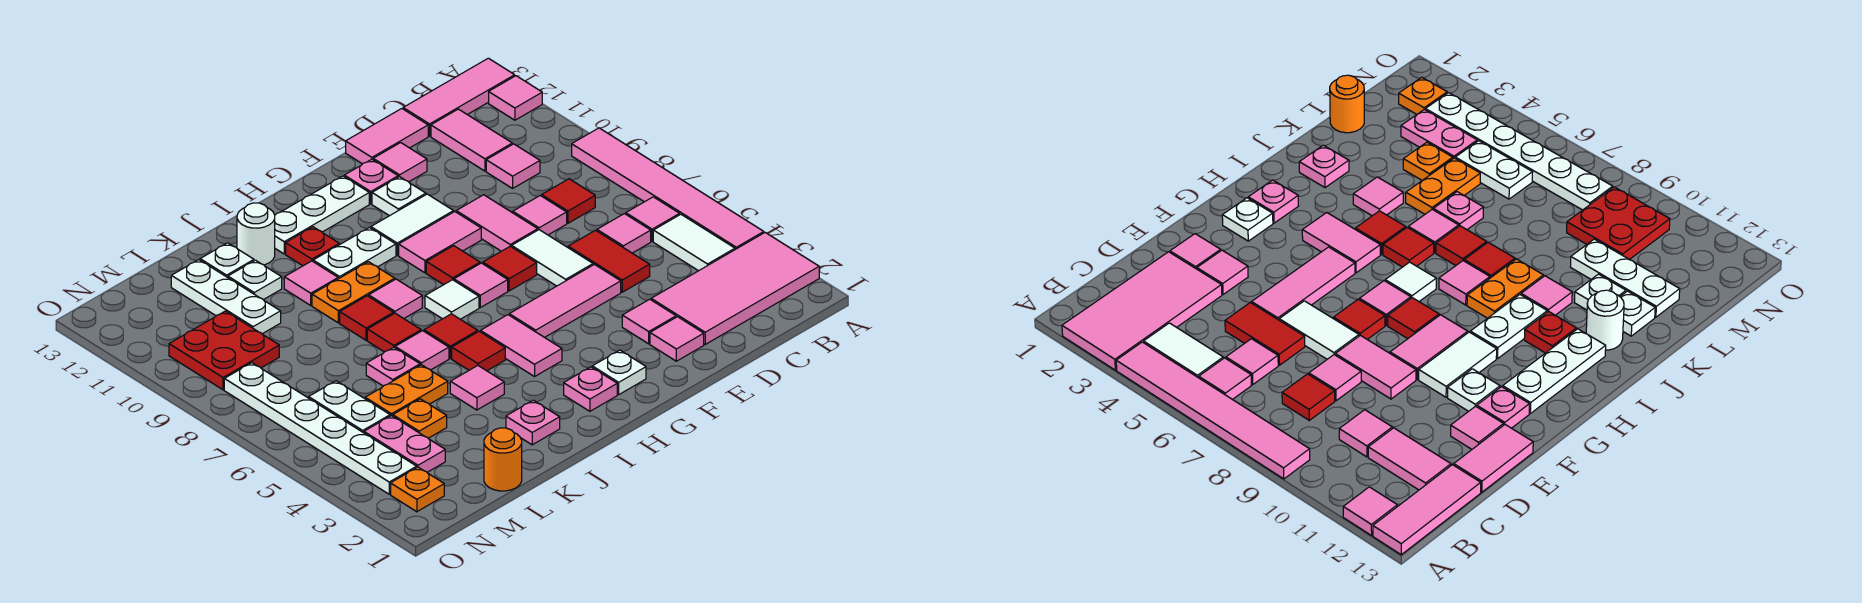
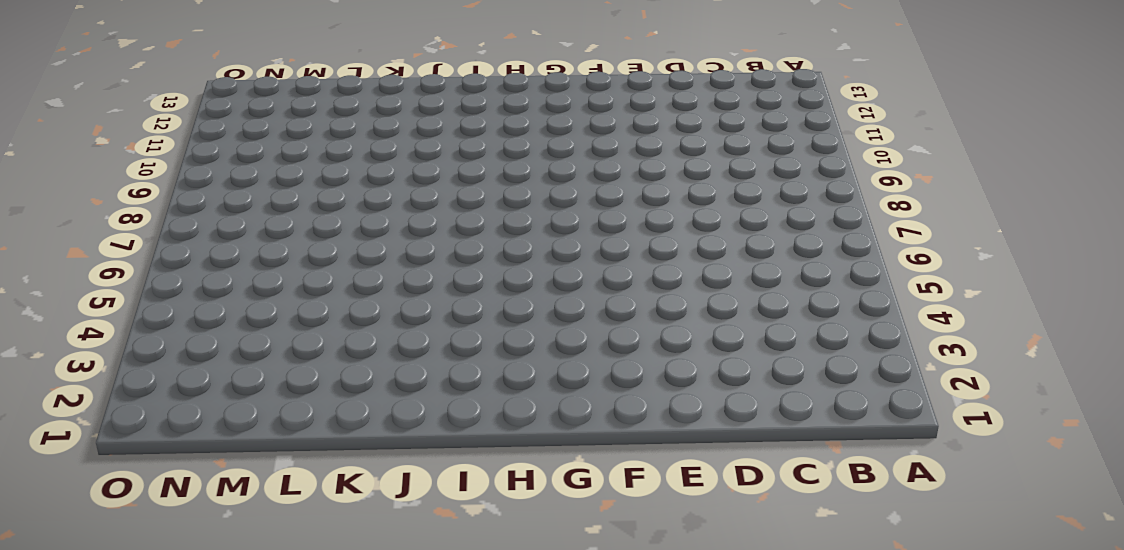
none -> pink tile A2:D3 level 1
none -> pink tile A4:A9 level 1
none -> pink tile A12 level 1
none -> pink tile A13:C13 level 1

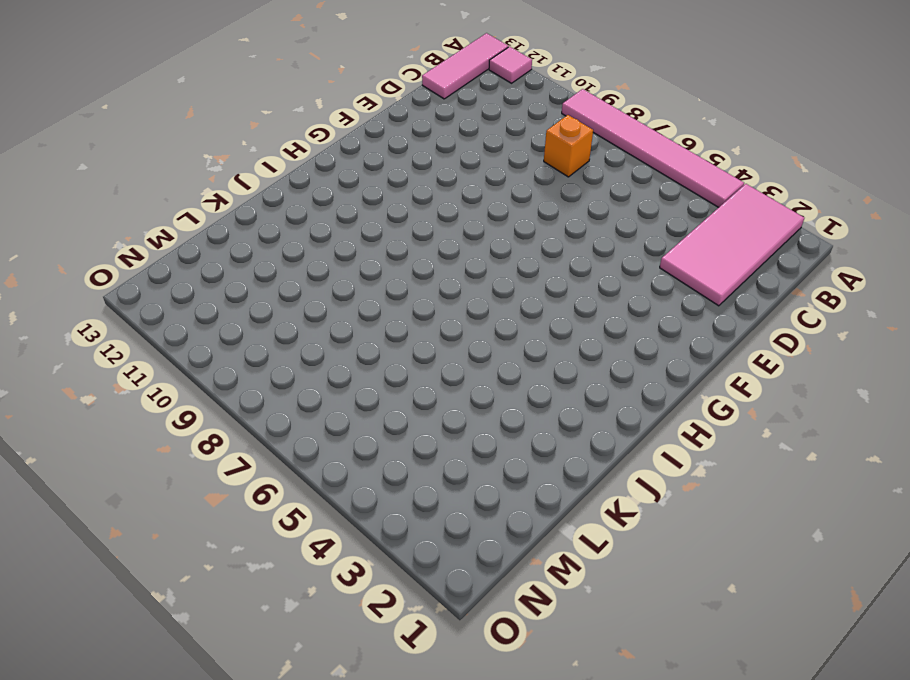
orange brick C8 level 1 -> red tile C8 level 1
none -> white tile B4:B5 level 1
none -> pink tile B6 level 1
none -> pink tile C6 level 1
none -> pink tile C10 level 1

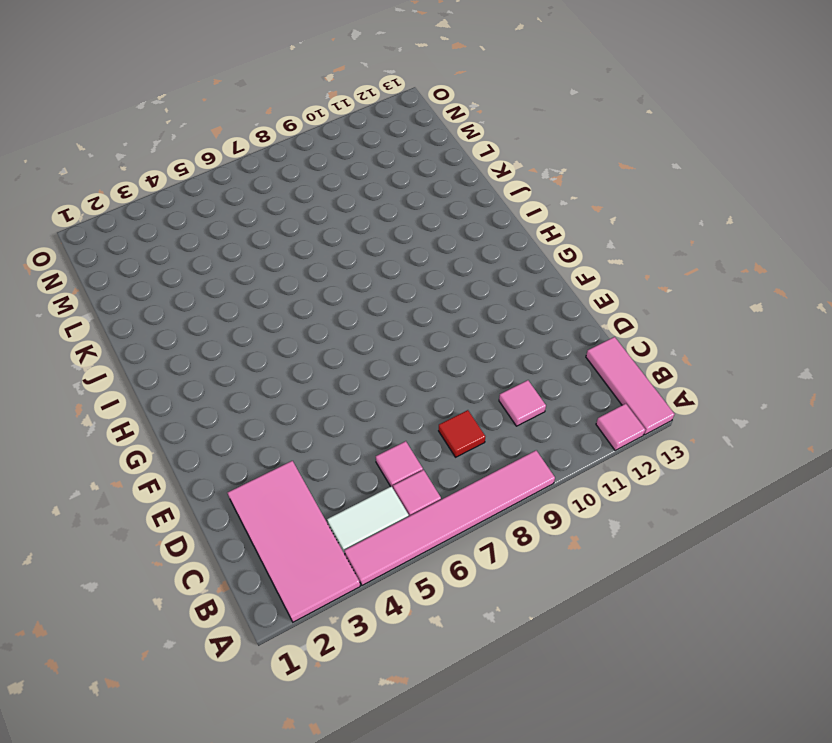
none -> pink tile C11:C12 level 1
none -> red tile D5:D6 level 1
none -> pink tile D8 level 1
none -> pink tile D13:E13 level 1

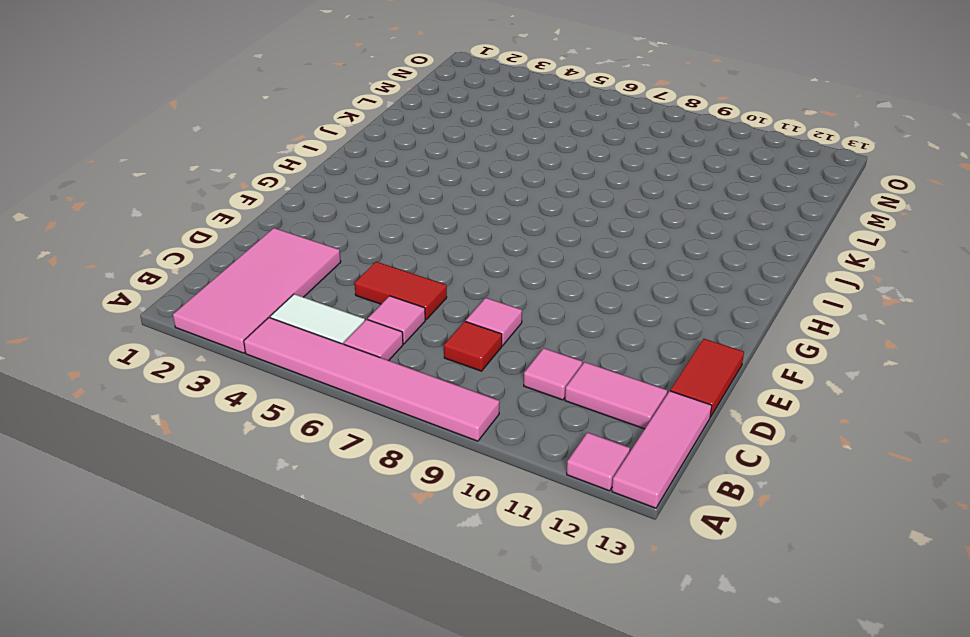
red tile D13:E13 level 1 -> pink tile D13:E13 level 1
none -> pink tile E2 level 1
none -> pink tile E3 level 1
none -> pink tile E5:G5 level 1
none -> white tile E6:E7 level 1

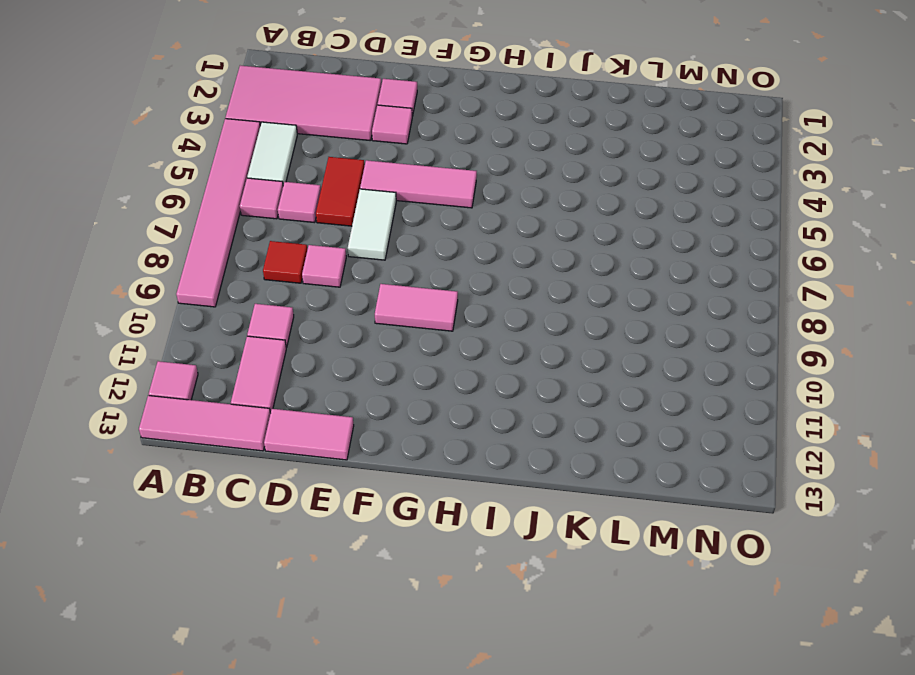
none -> pink tile E8:E9 level 1
none -> pink tile E12 level 1
none -> red tile F7 level 1
none -> white tile F10:G10 level 1

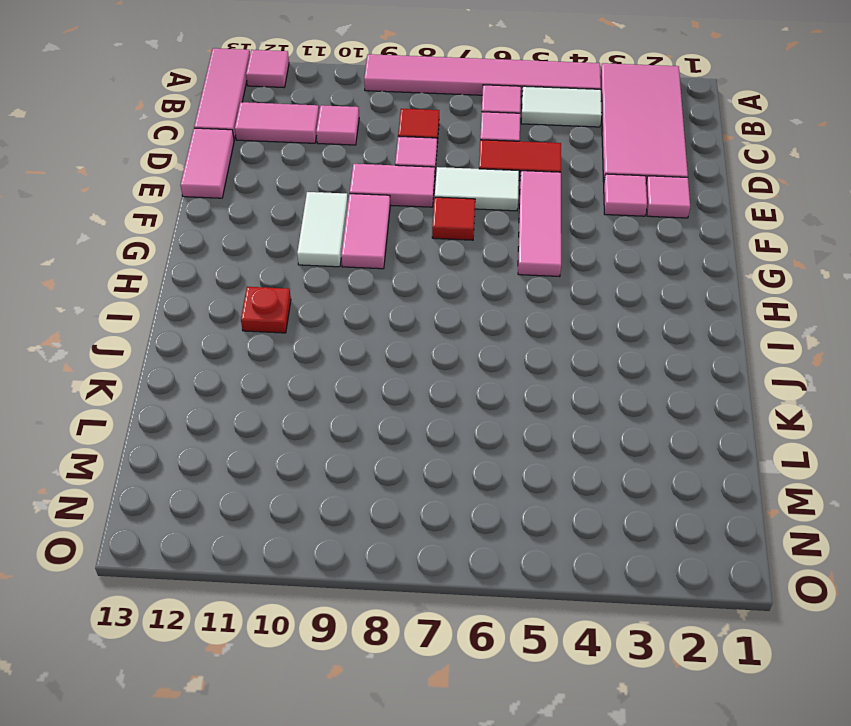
none -> pink tile E12 level 1
none -> white plate F11 level 1
none -> pink plate F12 level 1
none -> white plate G2 level 1

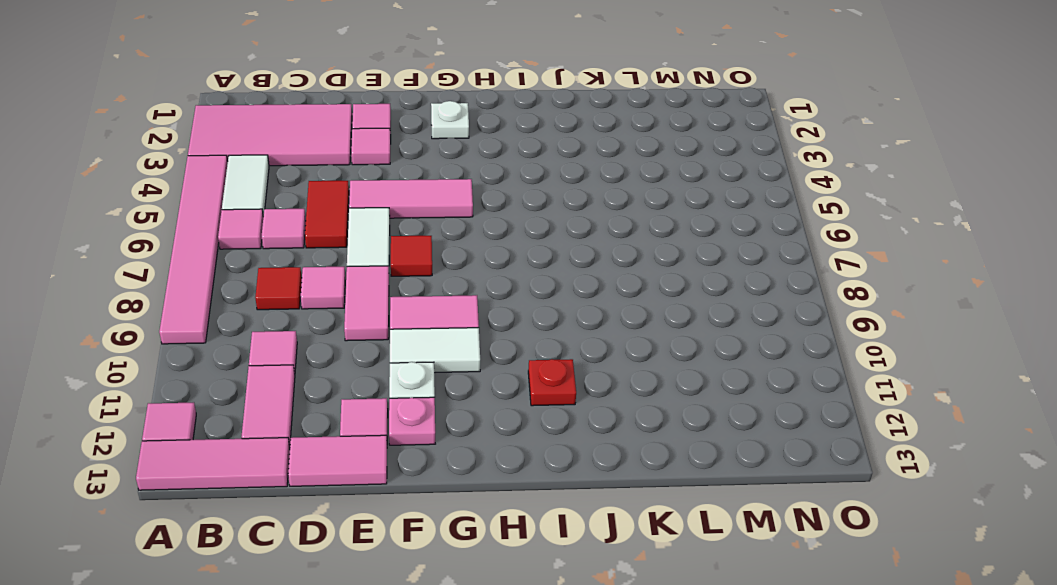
none -> pink tile G7 level 1
none -> red tile G8 level 1
none -> white plate G12:I12 level 1
none -> pink plate H2 level 1

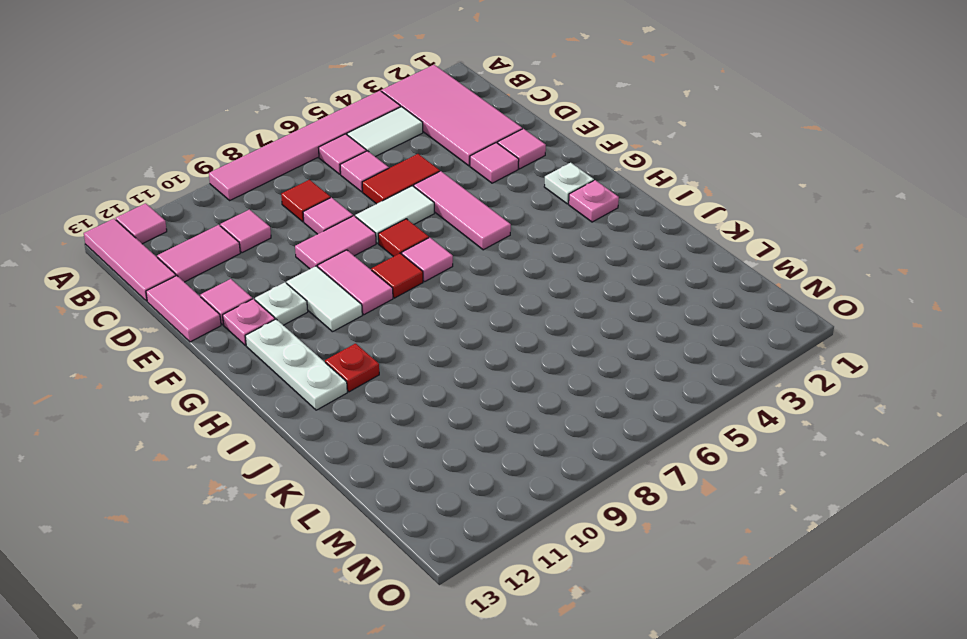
none -> pink tile H4:H5 level 1
none -> white tile H7 level 1
none -> white plate H10:I10 level 1
none -> red tile I5 level 1

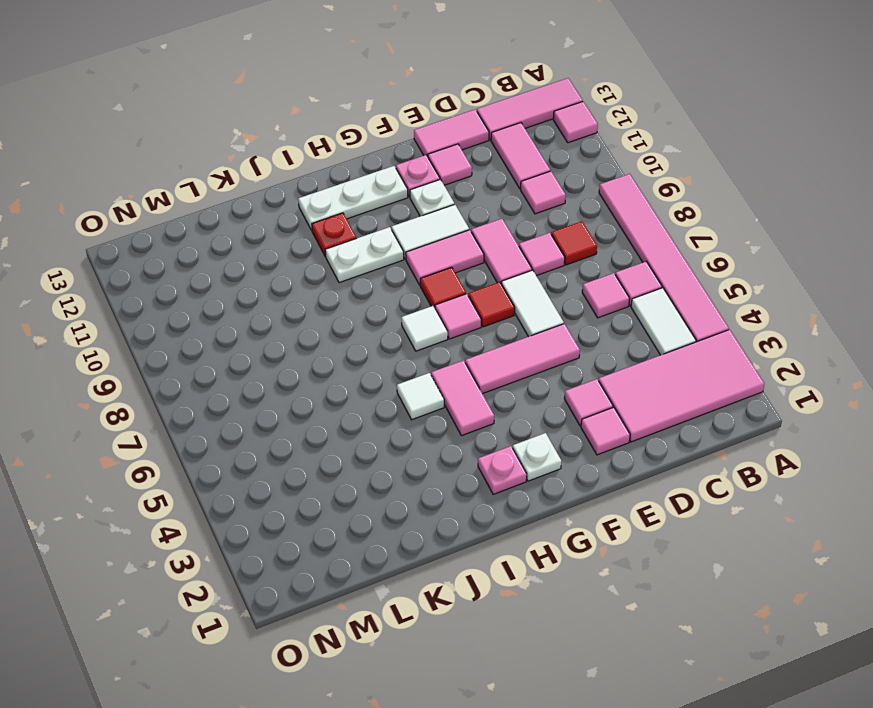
white tile I5 level 1 -> red tile I5 level 1
none -> red tile D5:D6 level 1
none -> red tile I6 level 1
none -> pink tile I8 level 1
none -> orange plate I9:J9 level 1

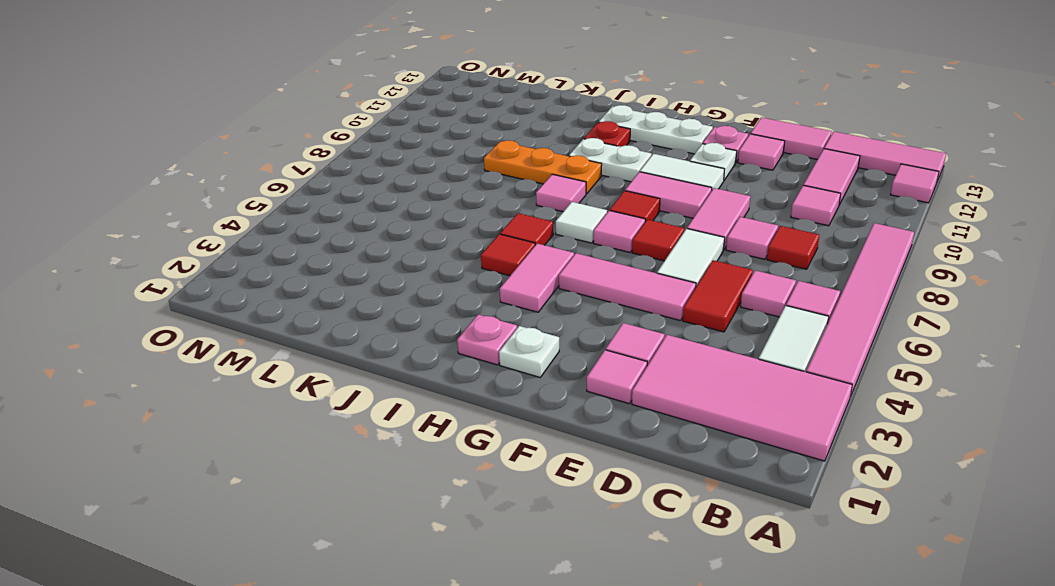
orange plate I9:K9 level 1 -> orange plate I9:J9 level 1
none -> pink plate J2 level 1
none -> pink tile J4 level 1
none -> pink tile J6 level 1
none -> red tile J7 level 1

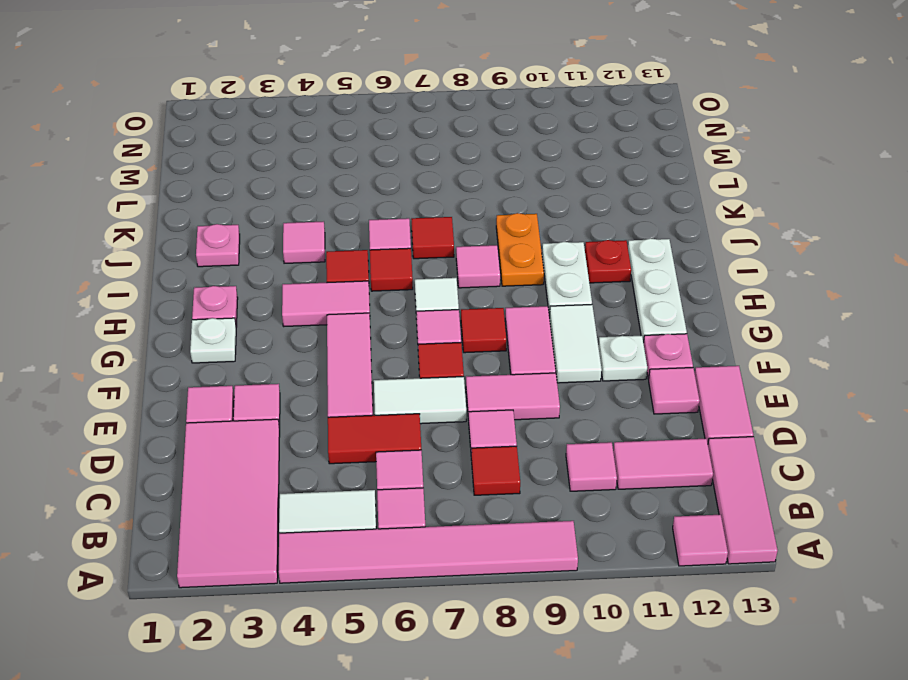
none -> red tile J8 level 1
none -> pink tile J10 level 1
none -> white round brick J12 level 1
none -> orange plate K5:L5 level 1

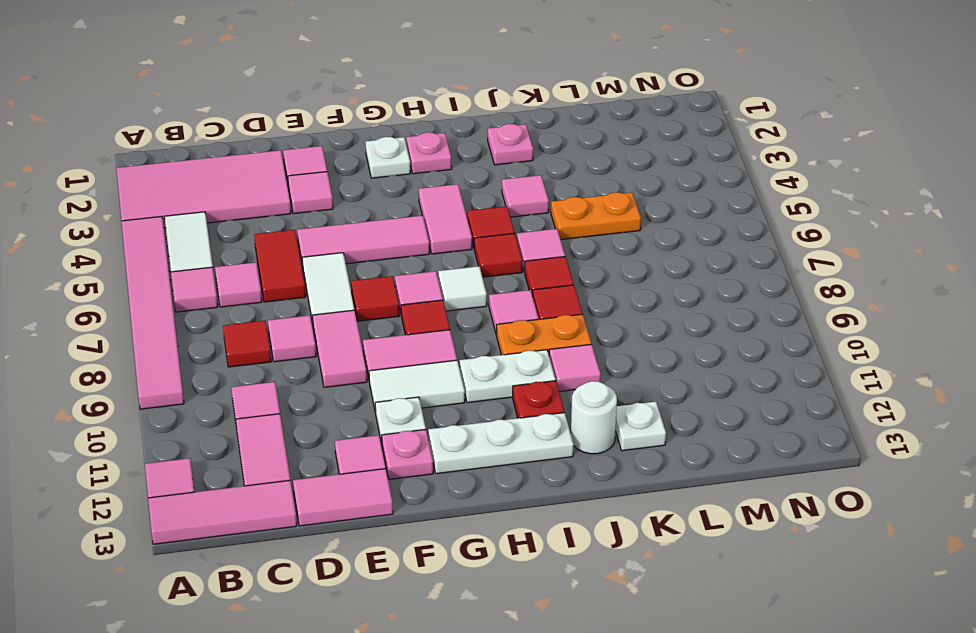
none -> pink plate K6 level 1
none -> white plate K11 level 1
none -> orange round brick L1 level 1
none -> orange plate L4 level 1

